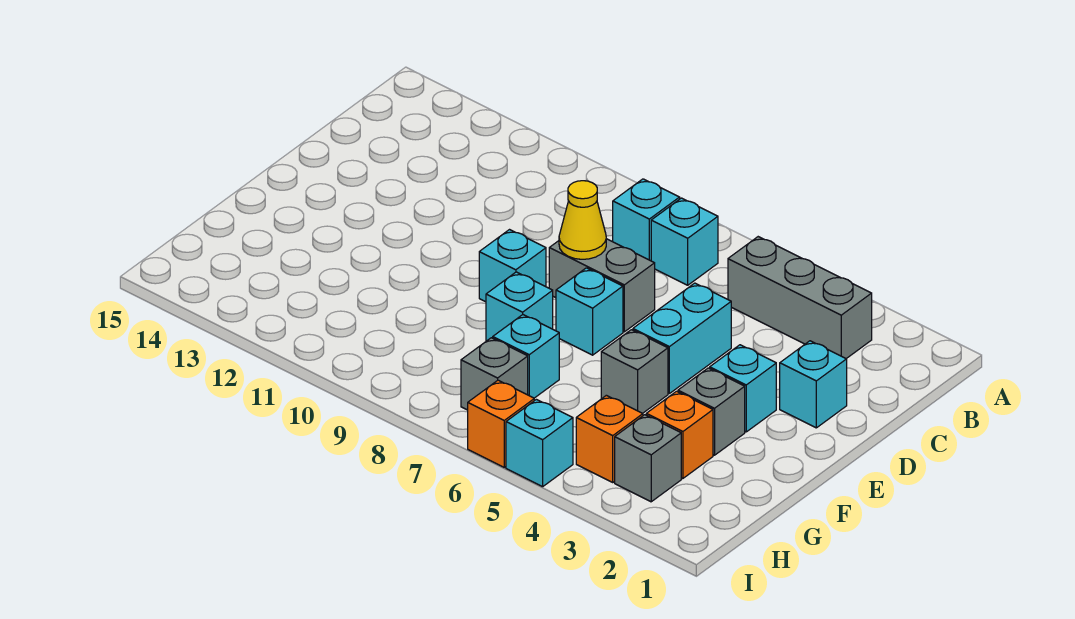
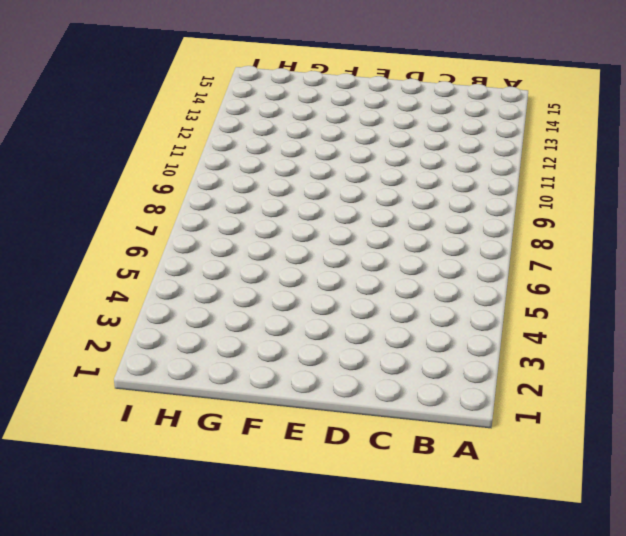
none -> grey brick B3:B5 level 1
none -> cyan brick B7 level 1
none -> cyan brick B8 level 1

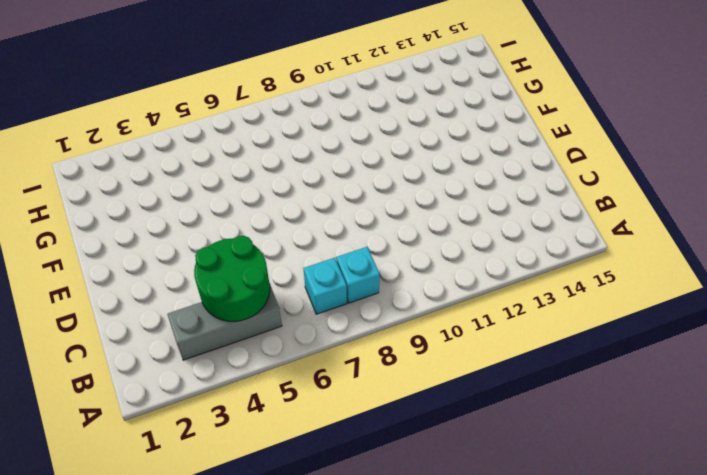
green round brick B4:C5 level 2 -> none
none -> cyan brick D2 level 1
none -> cyan brick D5:E5 level 1
none -> grey brick D7:D8 level 1

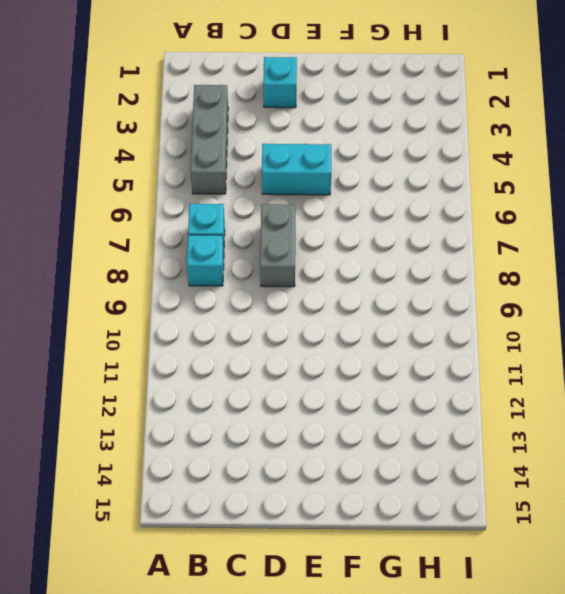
none -> cyan brick E3 level 1
none -> cyan brick E7 level 1
none -> cyan brick E9 level 1

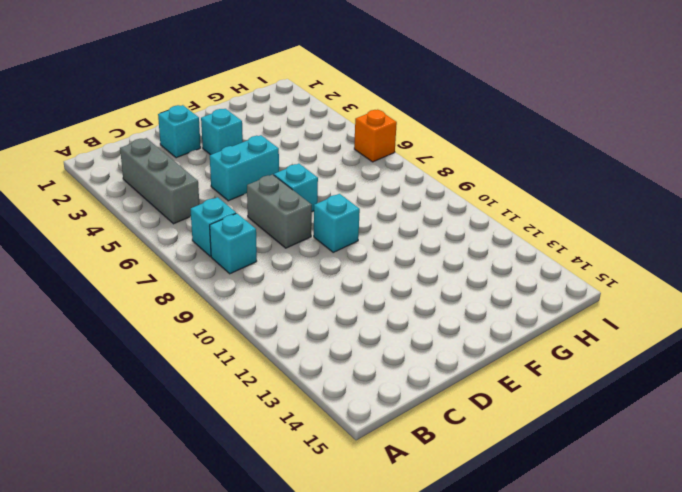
none -> grey brick F3 level 1
none -> grey brick F5 level 1
none -> cyan brick F8 level 1

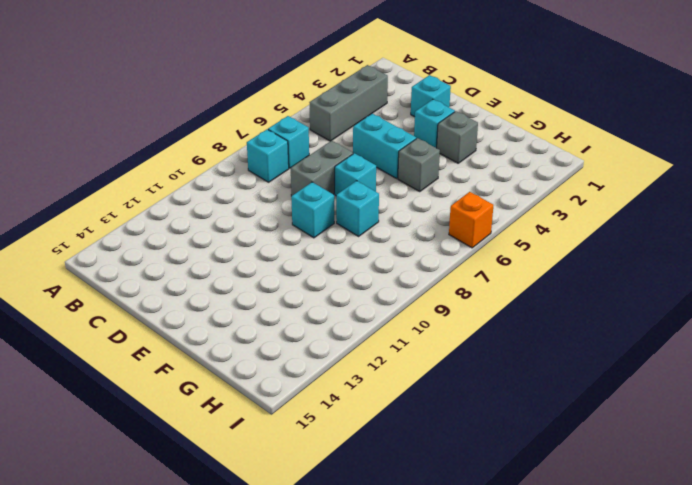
none -> orange brick G3 level 1
none -> cyan brick G7 level 1
none -> grey brick H3 level 1

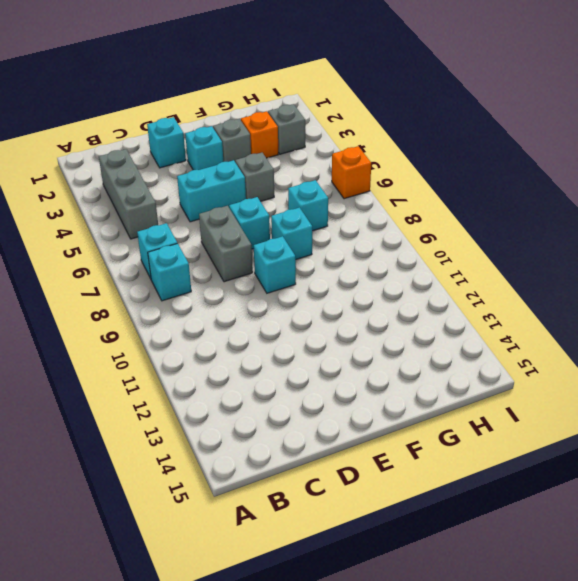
none -> orange brick H4 level 1
none -> grey brick H7 level 1
none -> cyan brick I5 level 1

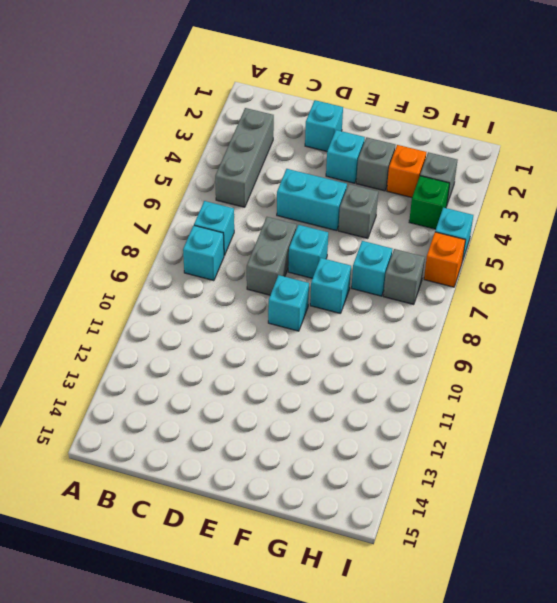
green brick H4 level 1 -> orange brick H4 level 1
none -> yellow cone D8 level 2

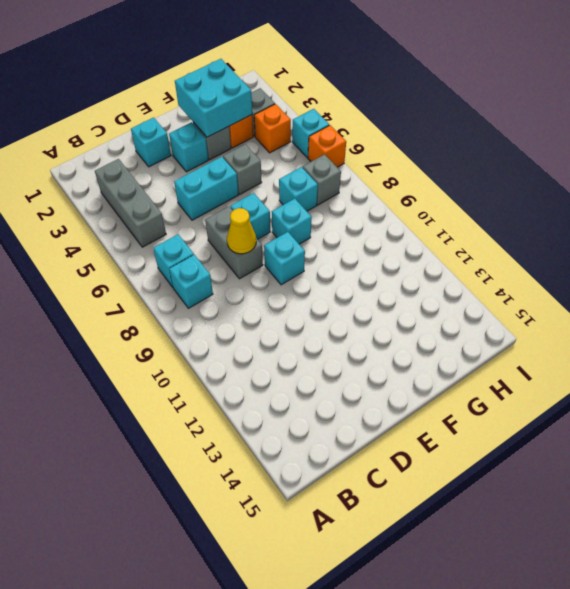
cyan brick F2:G3 level 2 -> none

